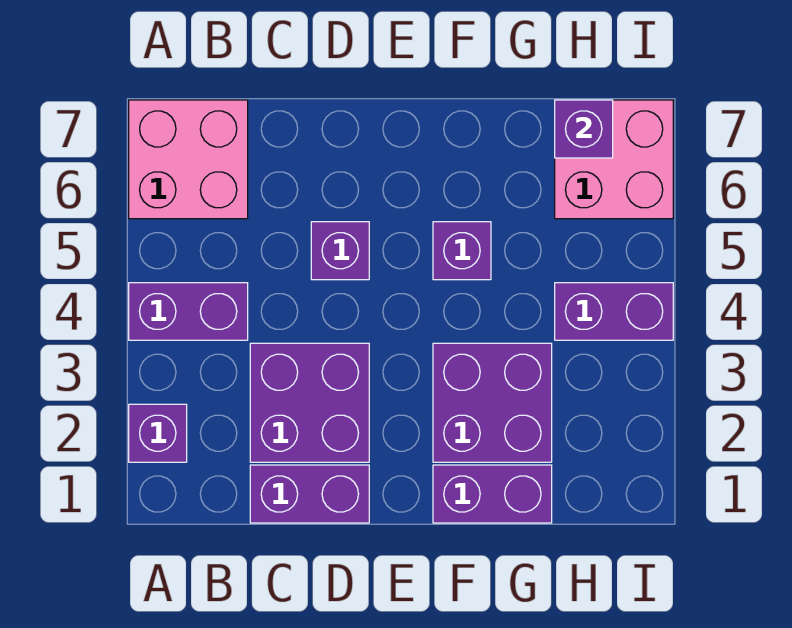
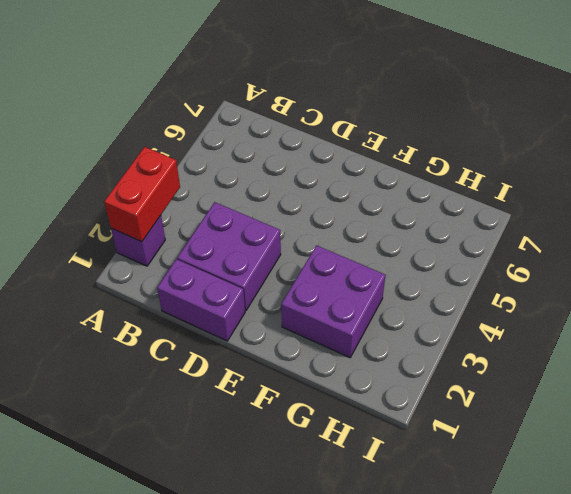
red brick A2:A3 level 2 -> none
none -> purple brick A4:B4 level 1
none -> pink brick A6:B7 level 1
none -> purple brick D5 level 1

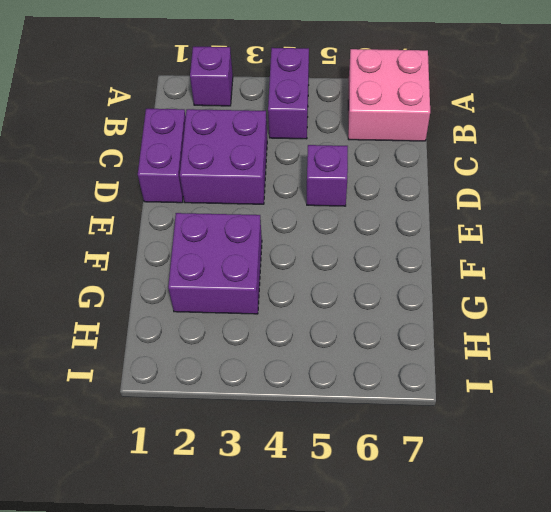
none -> purple brick F1:G1 level 1
none -> purple brick F5 level 1
none -> purple brick H4:I4 level 1

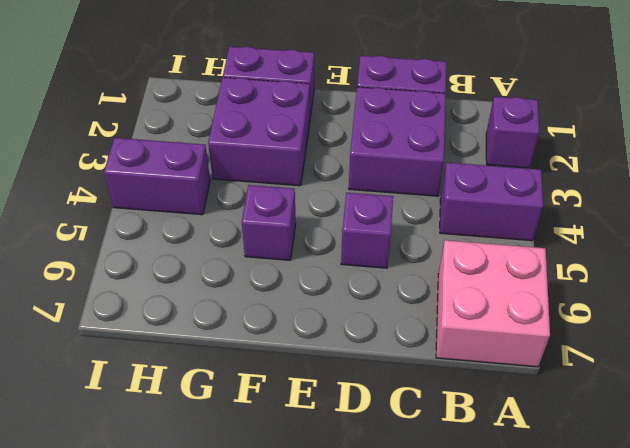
none -> pink brick H6:I7 level 1
none -> purple brick H7 level 2

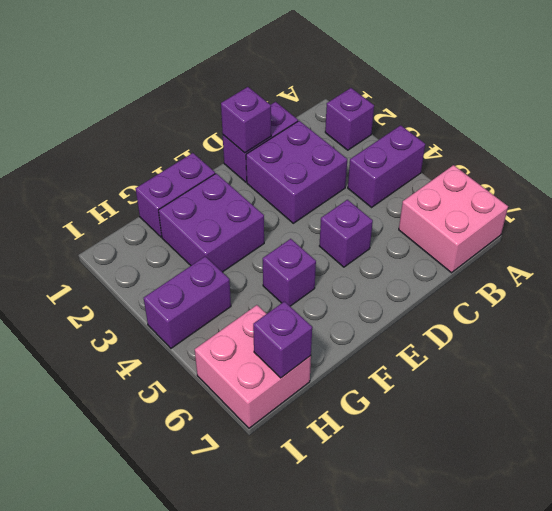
purple brick D1 level 2 -> none

